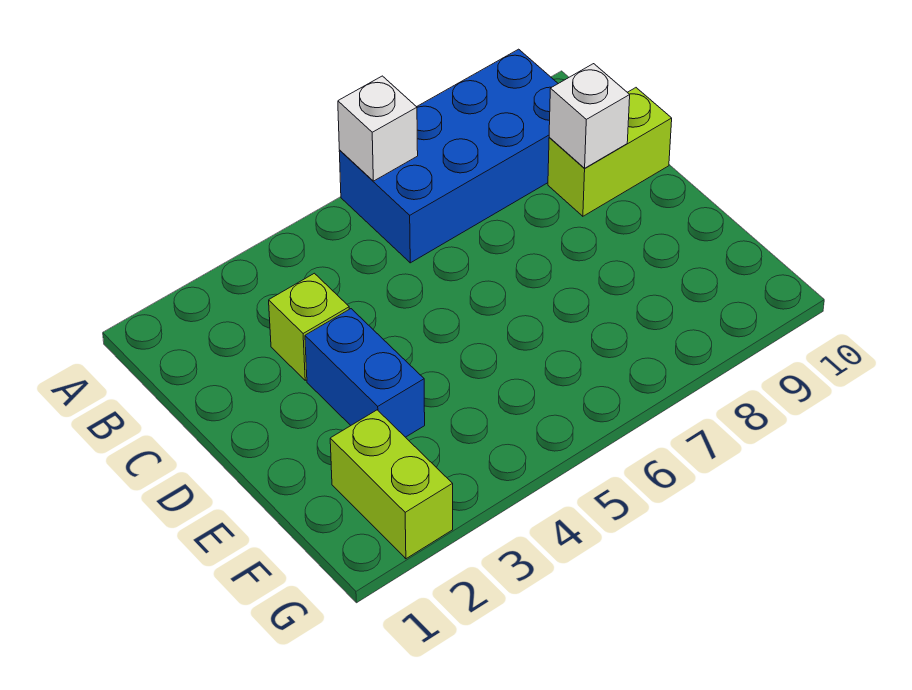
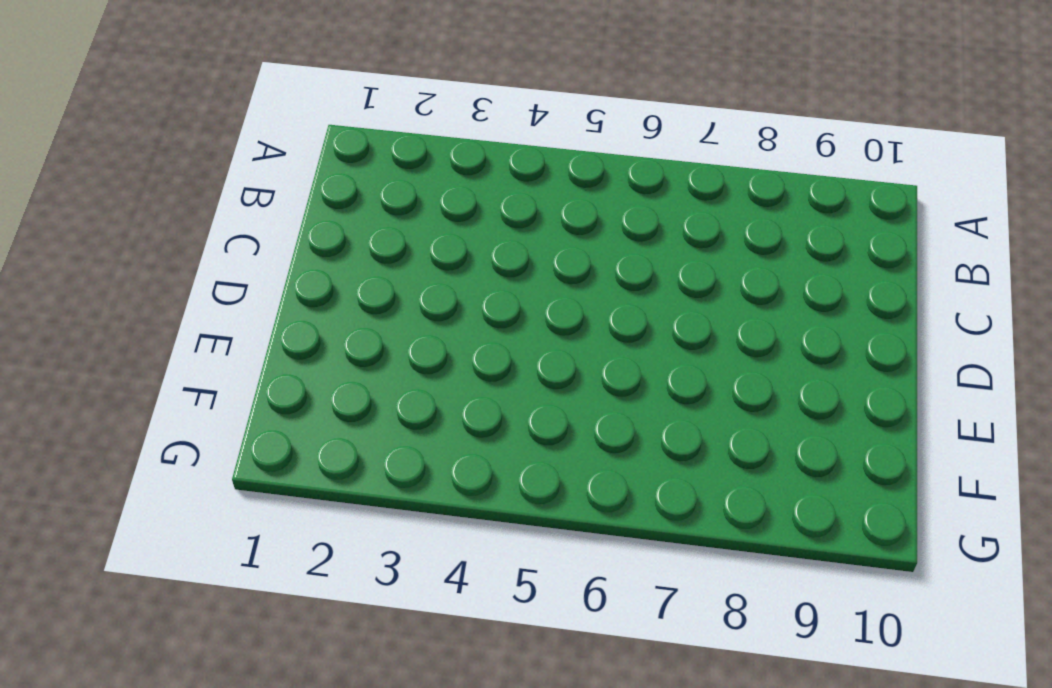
none -> blue brick A6:B9 level 1
none -> lime brick C3 level 1

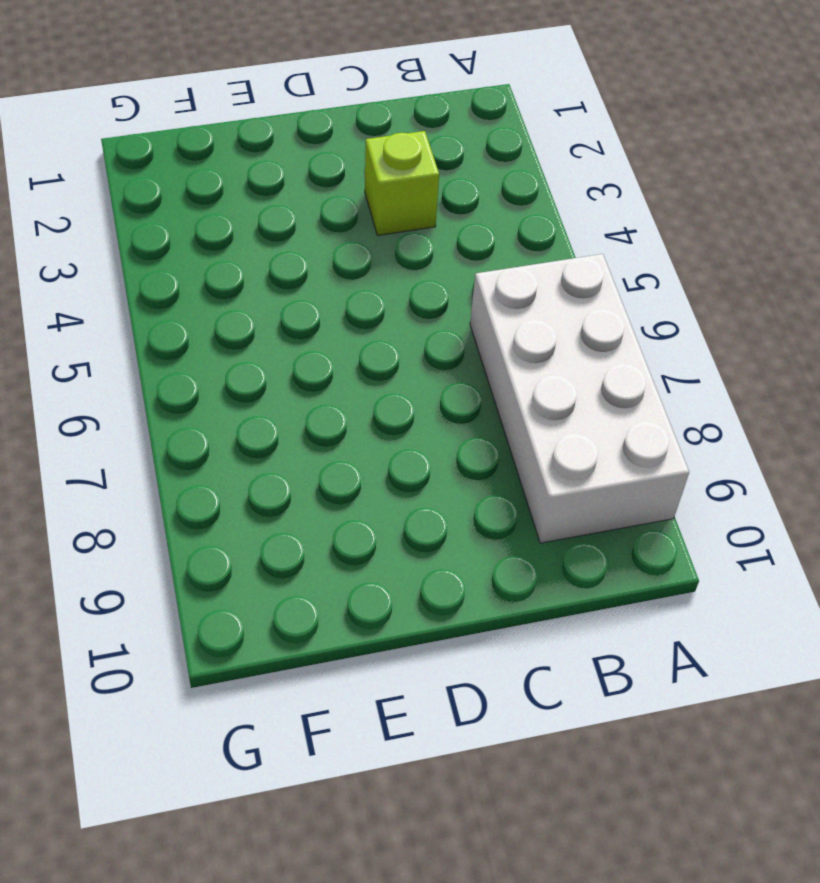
white brick A6:B9 level 1 -> blue brick A6:B9 level 1
none -> lime brick C9:C10 level 1
none -> blue brick D3:E3 level 1

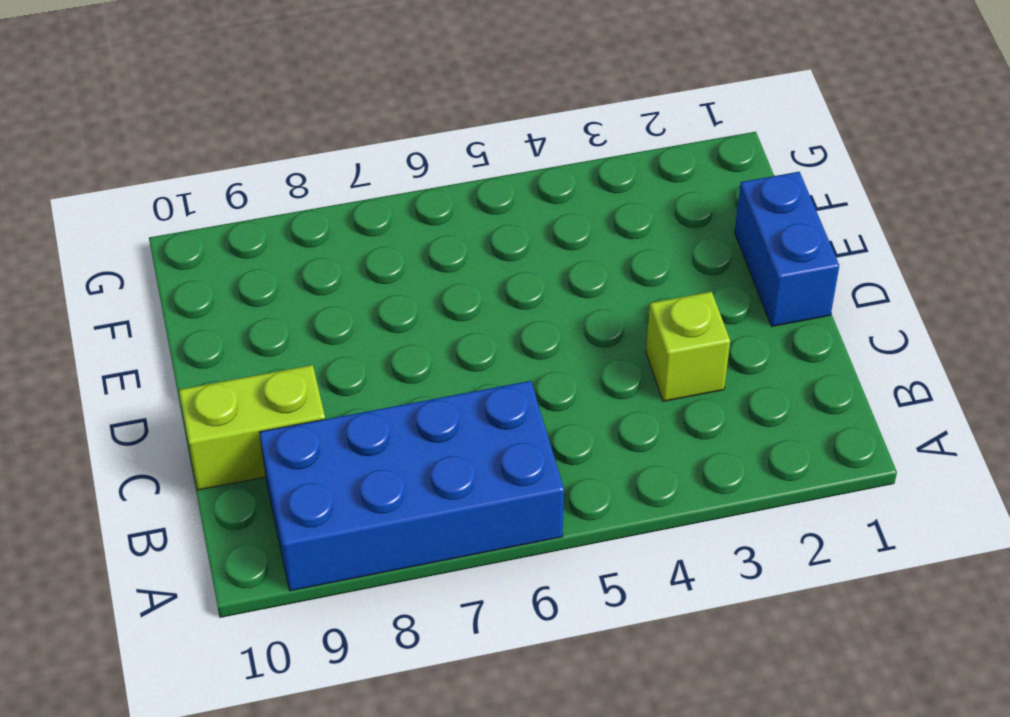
blue brick D1:E1 level 1 -> blue brick D3:E3 level 1
none -> lime brick F2:G2 level 1
none -> white brick A6 level 2

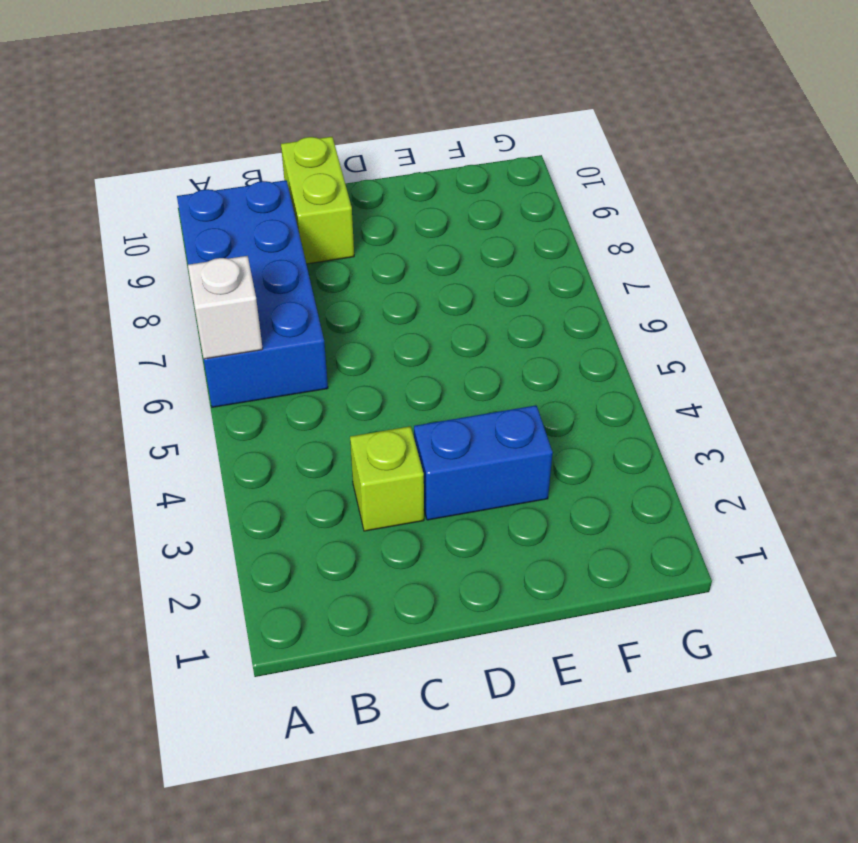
none -> lime brick F2:G2 level 1
none -> white brick C9 level 2

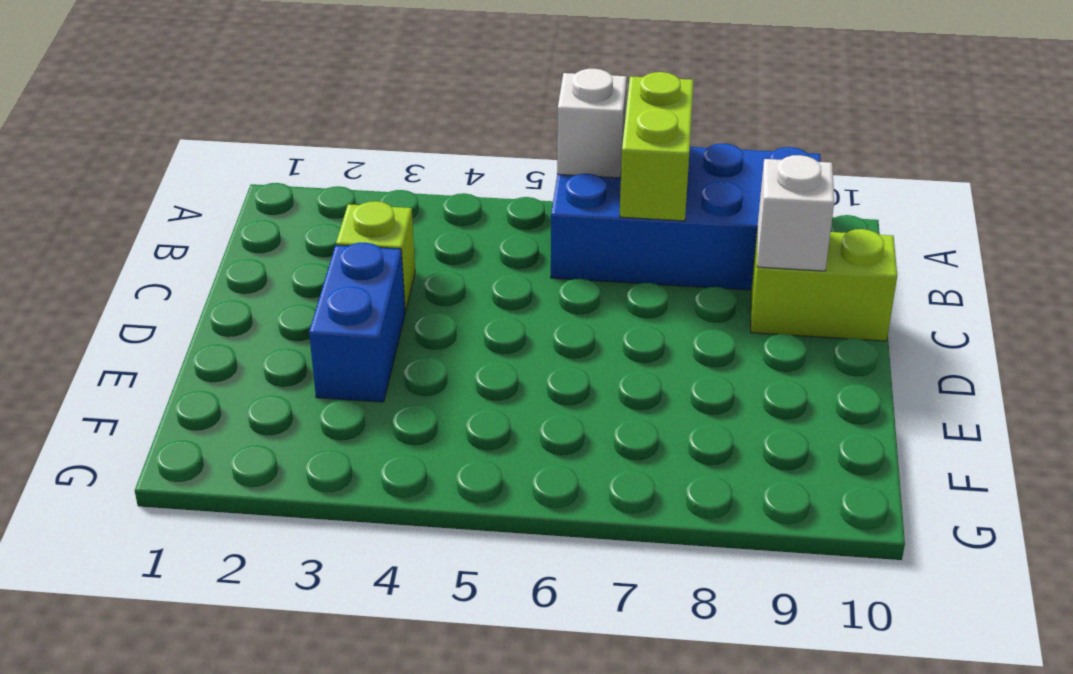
lime brick A7:B7 level 2 -> lime brick F2:G2 level 1

